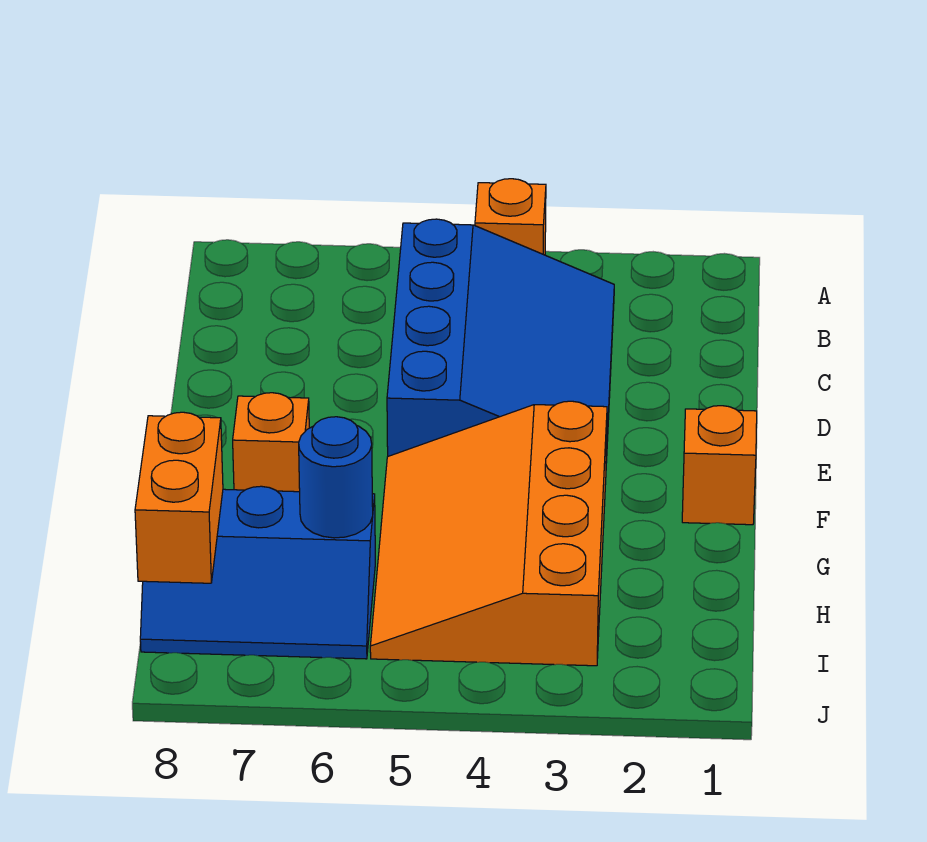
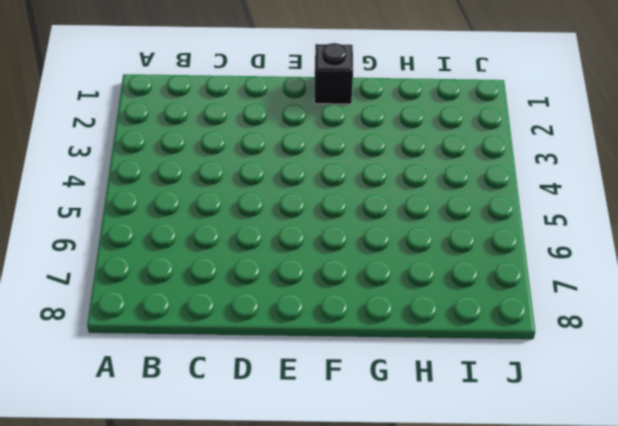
black brick F1 level 1 -> orange brick F1 level 1
none -> orange brick A4 level 1
none -> blue slope B3:E5 level 1 top 5

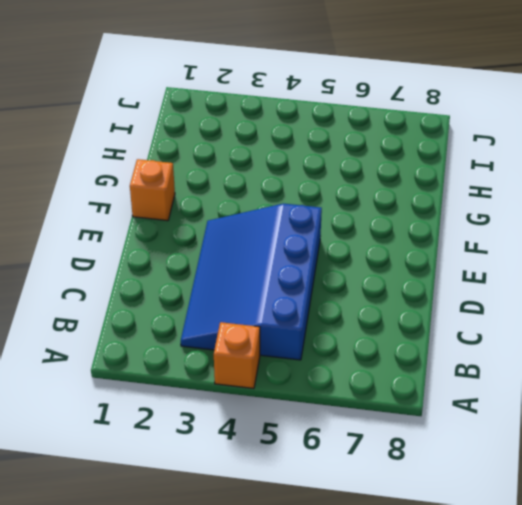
none -> orange slope F3:I5 level 1 top 3
none -> orange brick F7 level 1

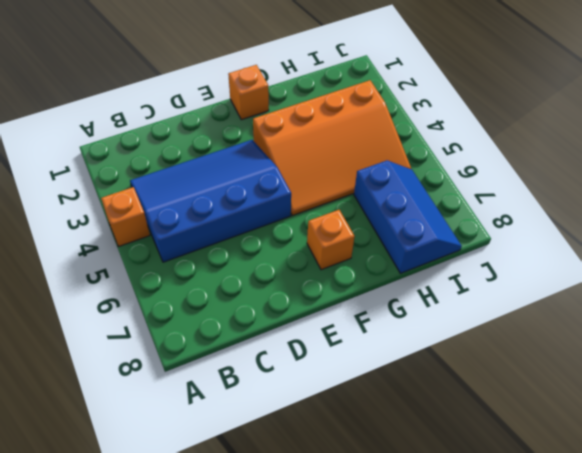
none -> blue round brick H6 level 2
none -> orange brick H8:I8 level 2

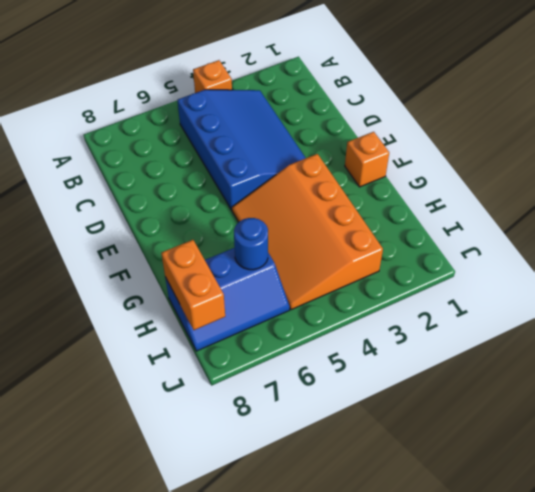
none -> orange brick F7 level 1

